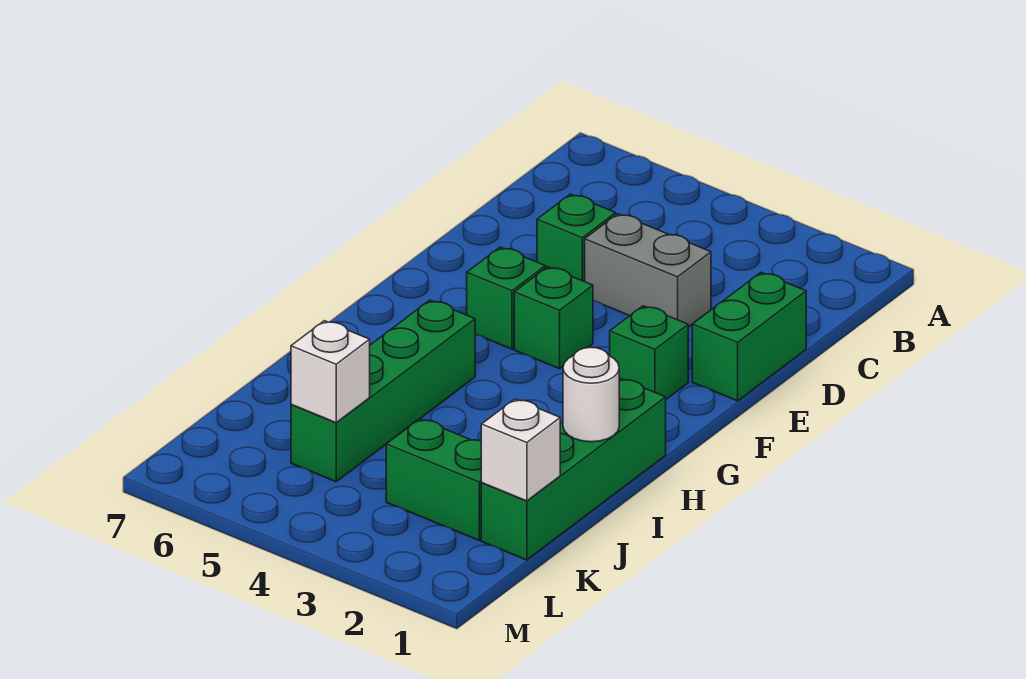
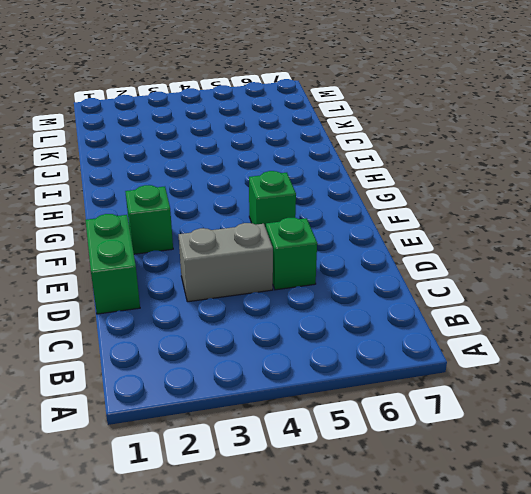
none -> green brick F4 level 1
none -> green brick H1:K1 level 1
none -> green brick H5:K5 level 1

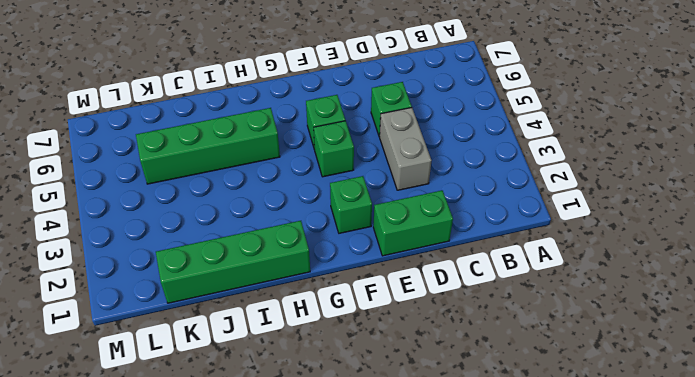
none -> green brick K2:K3 level 1
none -> white round brick I1 level 2
none -> white brick K1 level 2

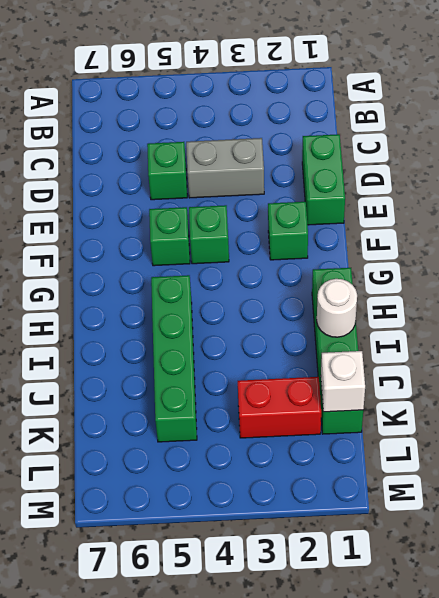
red brick K2:K3 level 1 -> green brick K2:K3 level 1
none -> white brick K5 level 2

